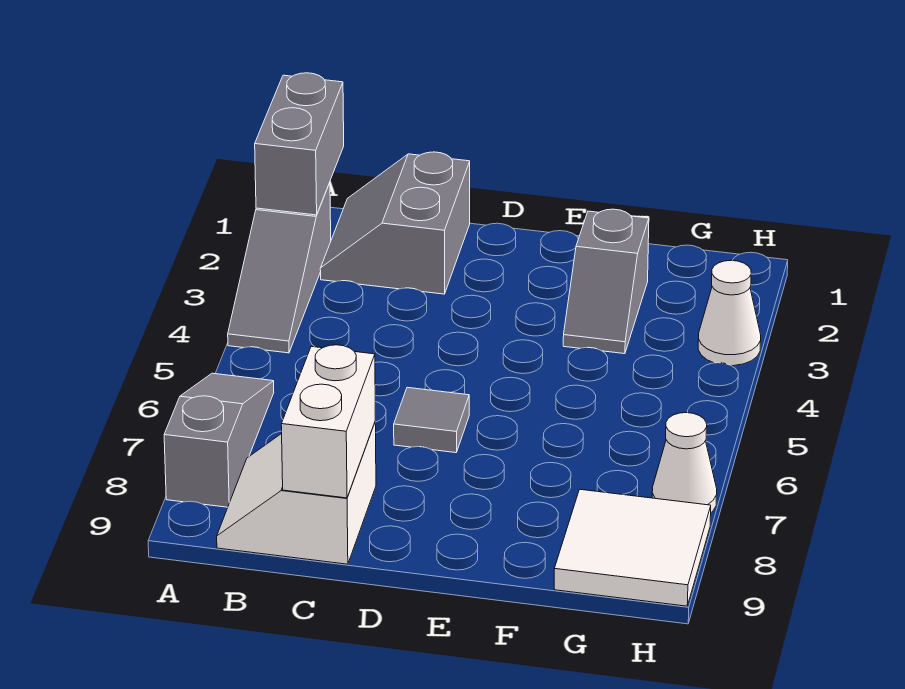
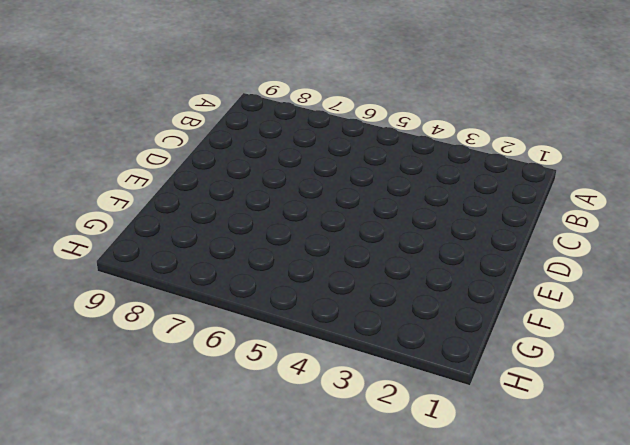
none -> grey slope A2:A4 level 1 top 2
none -> grey slope A6:A8 level 1 top 8

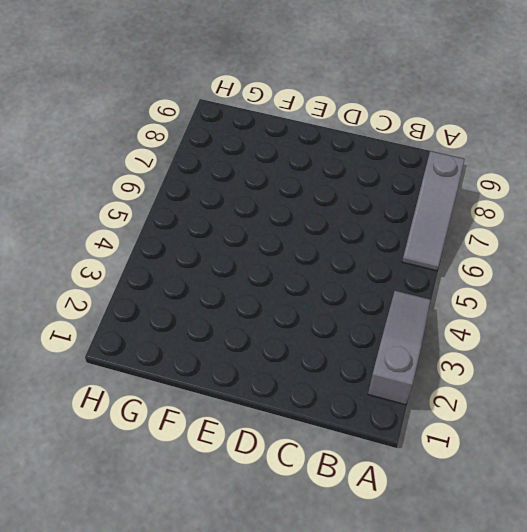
none -> grey slope B1:C2 level 1 top C
none -> white slope B8:C9 level 1 top C

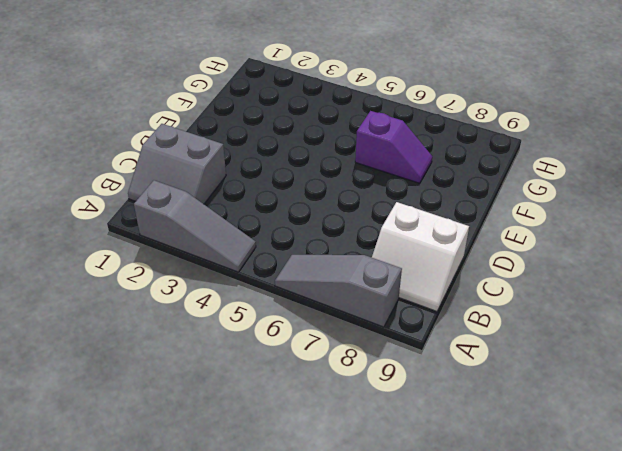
purple slope F6:F7 level 1 top 6 -> none
none -> grey tile D6 level 1
none -> grey slope F2:F3 level 1 top 2

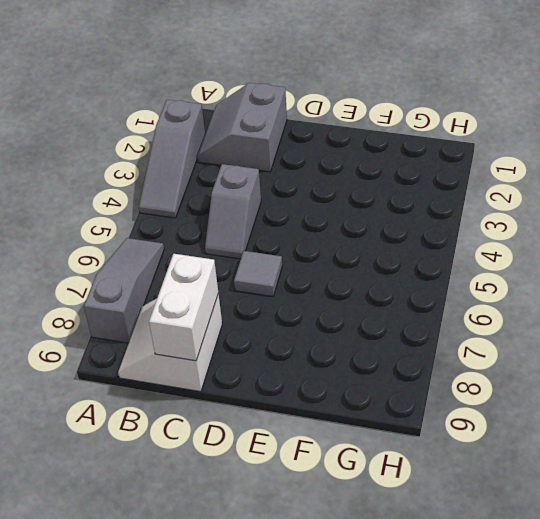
grey slope C4:C5 level 1 top 4 -> grey slope F2:F3 level 1 top 2
none -> white tile G8:H9 level 1
none -> white cone H3 level 1

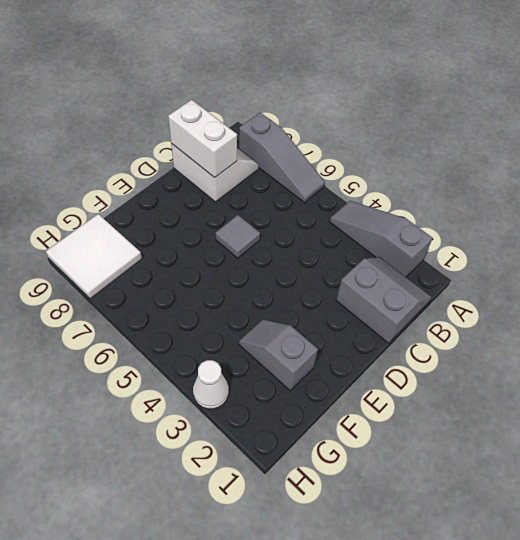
none -> white cone H7 level 1
none -> grey brick A1:A2 level 2

